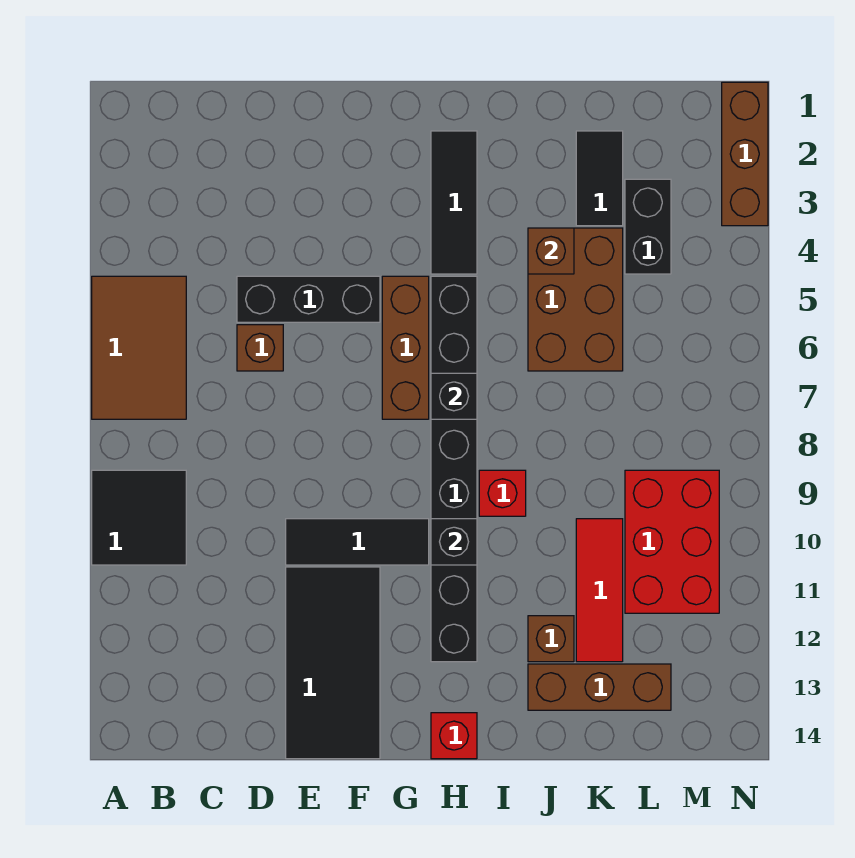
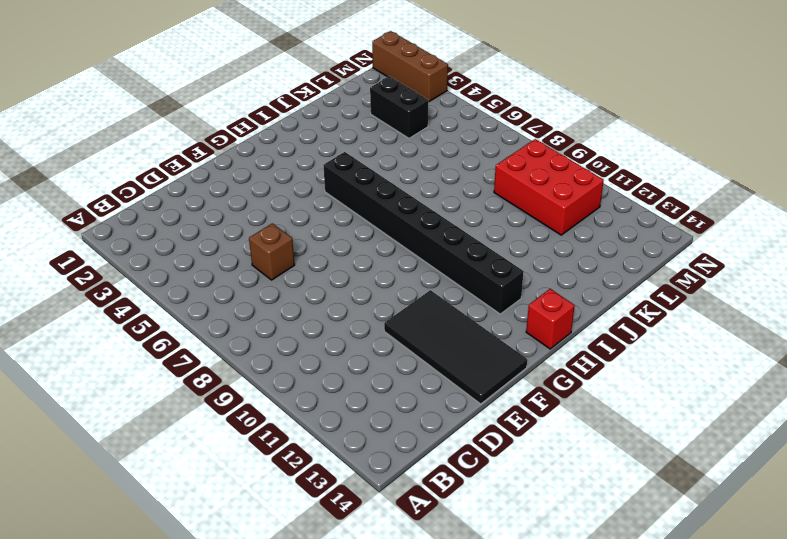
none -> brown tile A5:B7 level 1
none -> black tile A9:B10 level 1
none -> black brick D5:F5 level 1

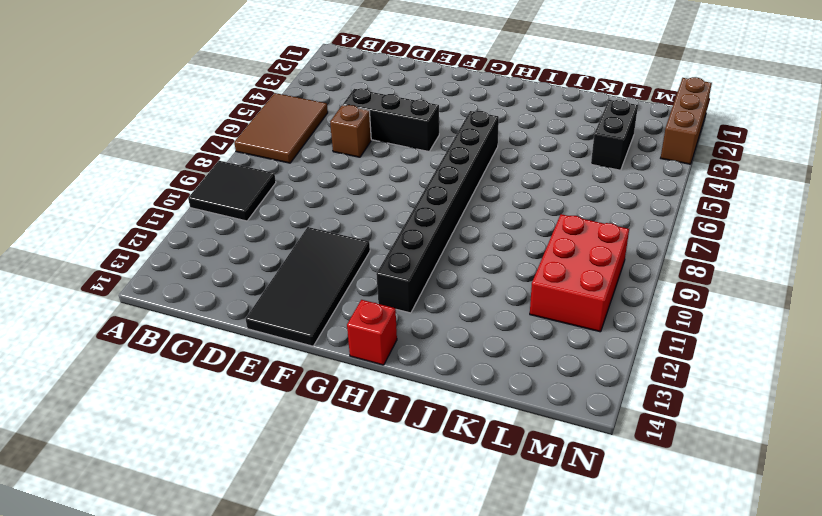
none -> black tile E10:G10 level 1
none -> brown brick G5:G7 level 1
none -> black tile H2:H4 level 1

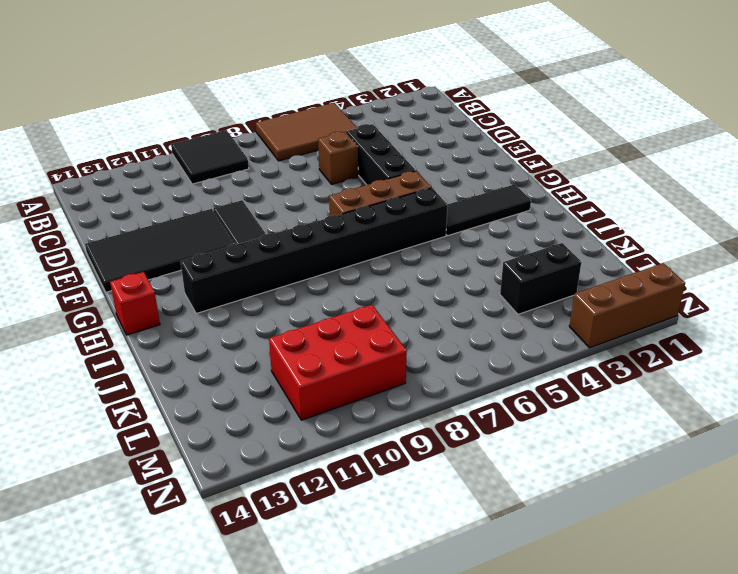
none -> red brick I9 level 1
none -> brown brick J4:K6 level 1
none -> brown brick J12 level 1

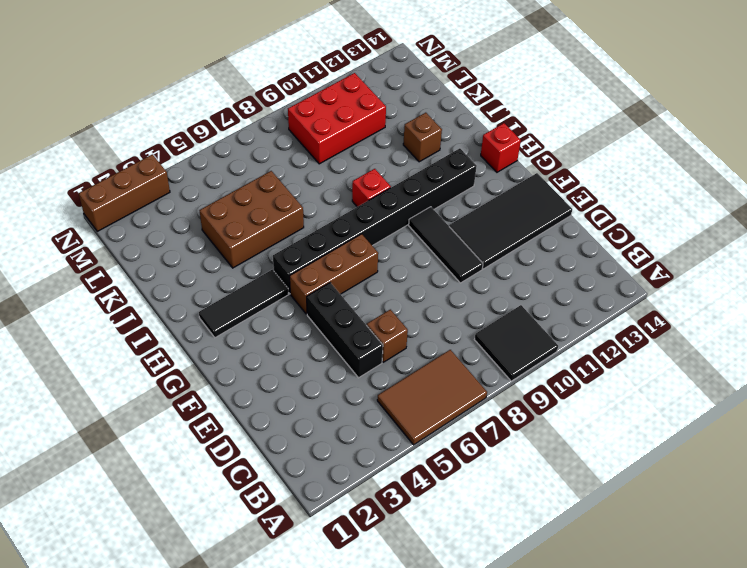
none -> brown brick J13:L13 level 1
none -> black tile K2:K3 level 1
none -> red tile K10:K12 level 1

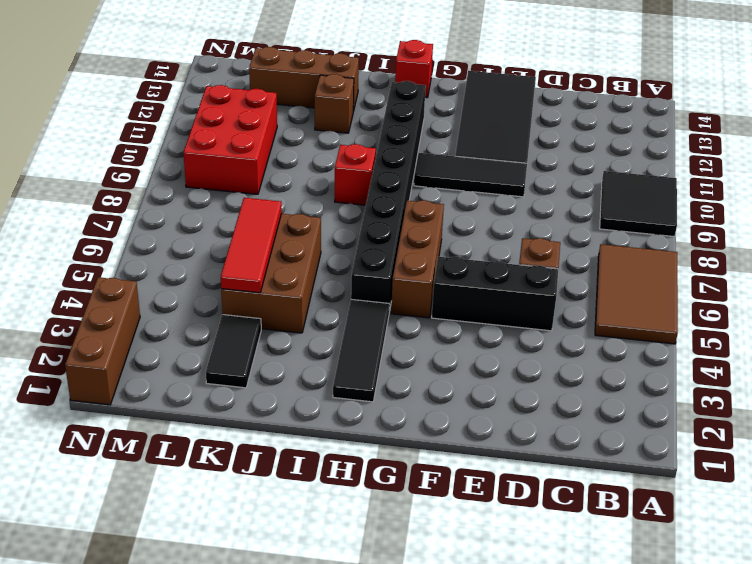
red tile K4:K6 level 2 -> red tile K10:K12 level 1
none -> black brick L3:L4 level 1
none -> black brick H7 level 2
none -> black brick H10 level 2

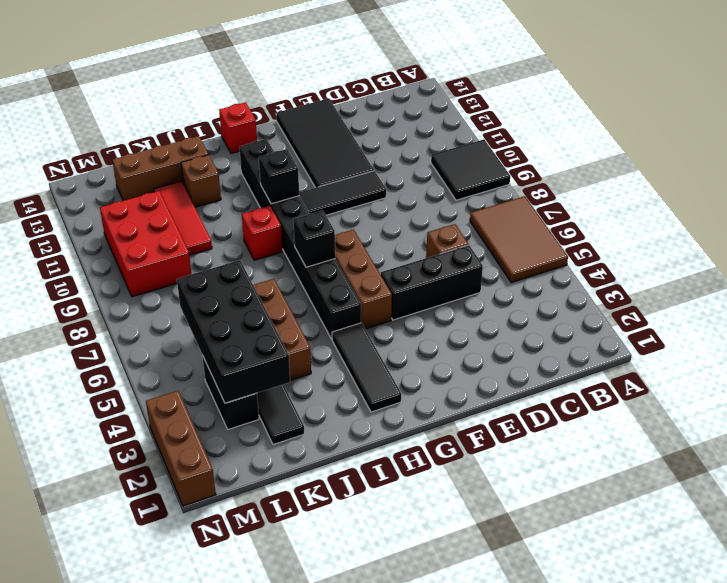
black brick K3:L6 level 2 -> none
none -> brown brick J4 level 2

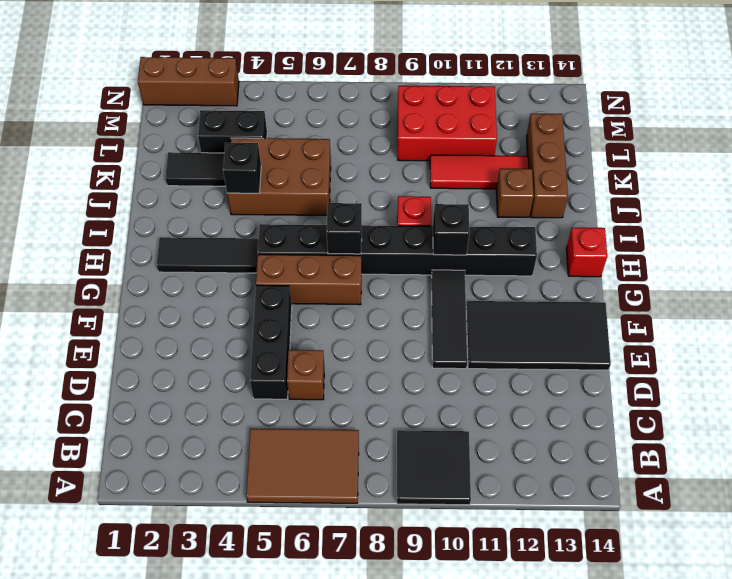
black brick J4 level 2 -> brown brick J4 level 2

